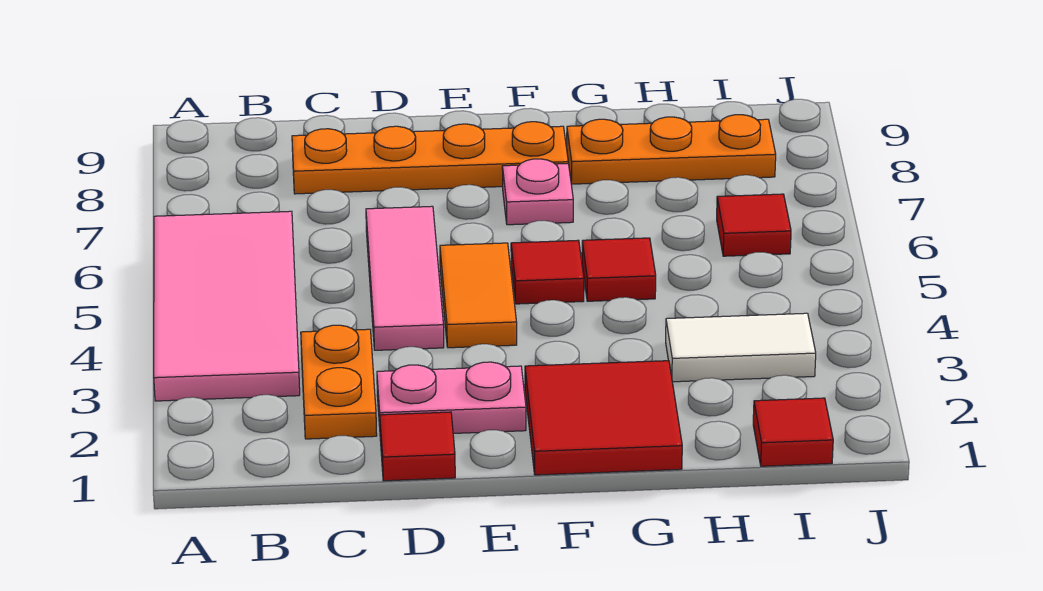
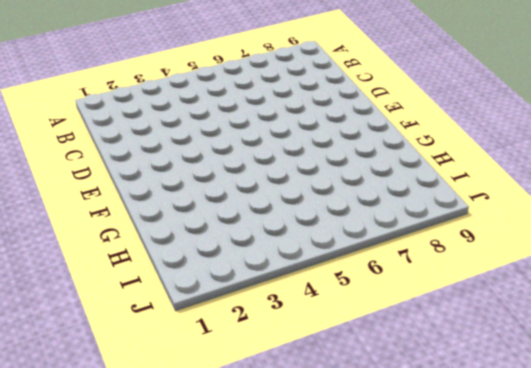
none -> pink tile A3:B6 level 1
none -> orange plate C2:C3 level 1
none -> orange plate C8:F8 level 1

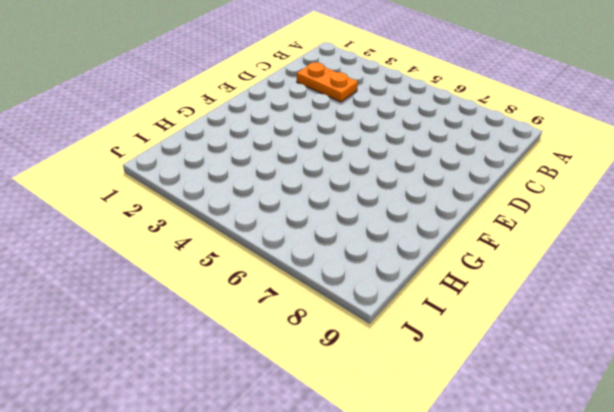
none -> pink tile A3:B6 level 1
none -> orange plate C8:F8 level 1
none -> red tile D1 level 1

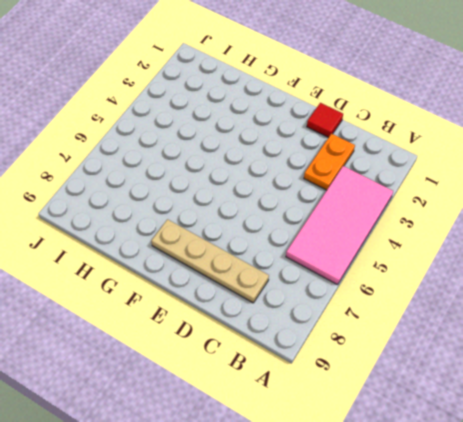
tan plate C8:F8 level 1 -> orange plate C8:F8 level 1
none -> pink plate D2:E2 level 1
none -> pink tile D4:D6 level 1
none -> orange tile E4:E5 level 1

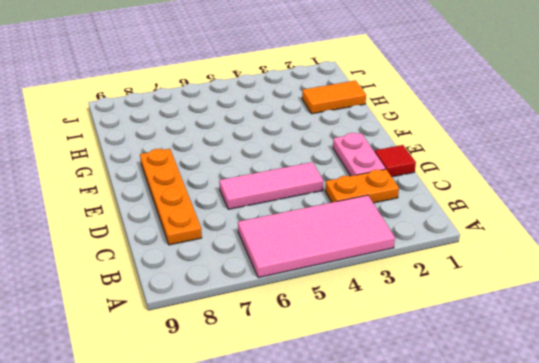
orange tile H1:H2 level 1 -> orange tile E4:E5 level 1
none -> red tile F1:G2 level 1
none -> red tile F5 level 1
none -> pink plate F7 level 1

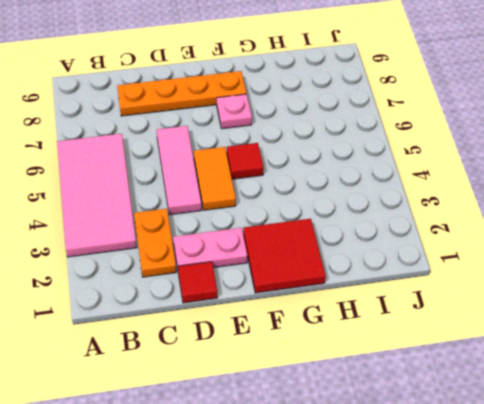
none -> red tile G5 level 1
none -> orange plate G8:I8 level 1
none -> white tile H3:I3 level 1

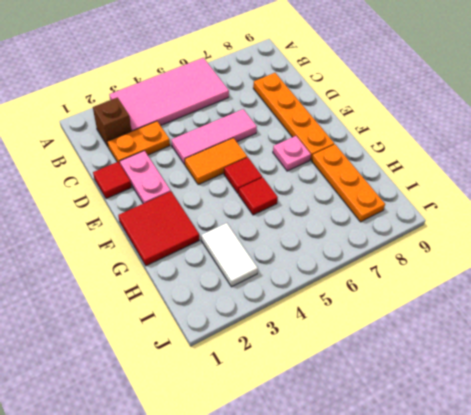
brown brick B2 level 1 -> none
none -> red tile I1 level 1
none -> red tile I6 level 1

